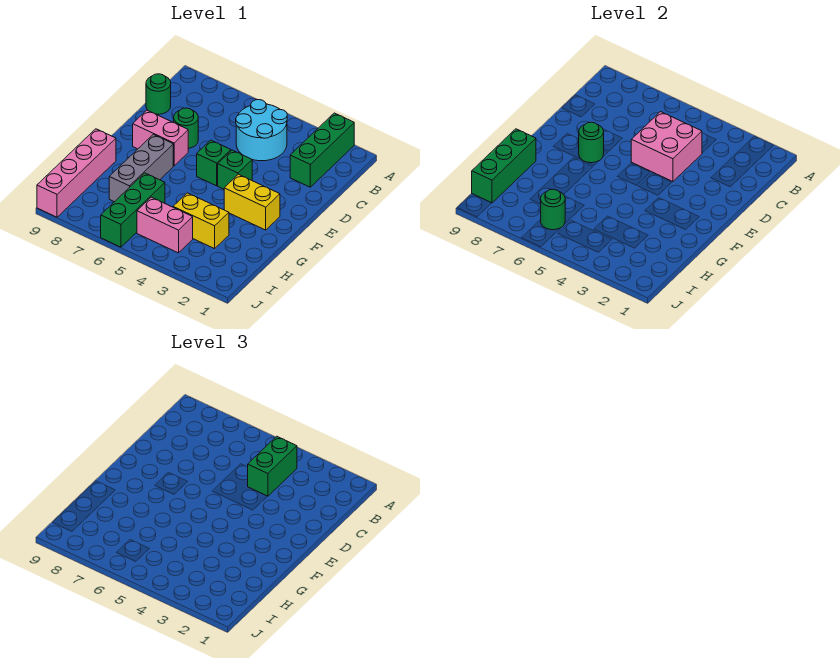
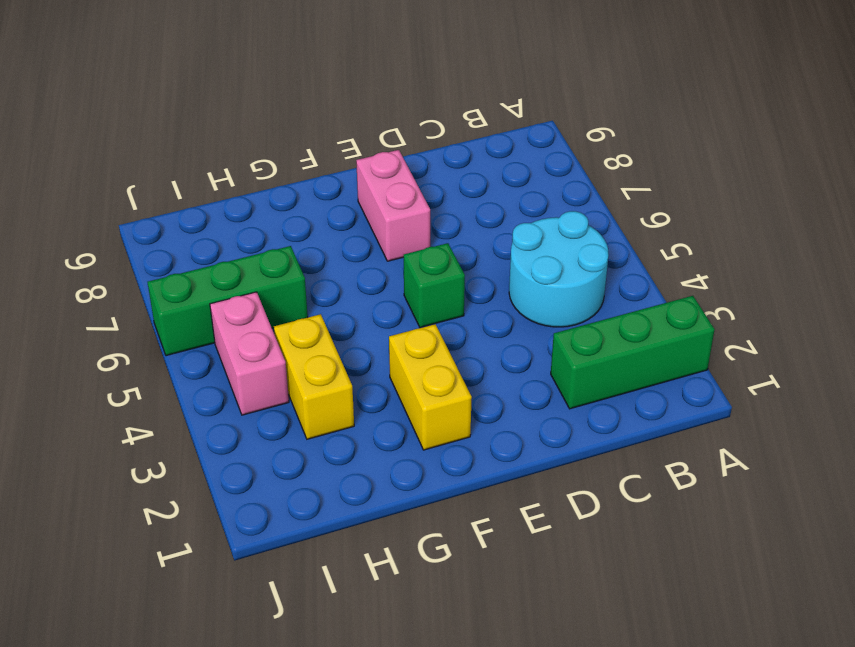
none -> green round brick C9 level 1
none -> green round brick D7 level 1
none -> green brick E4 level 1

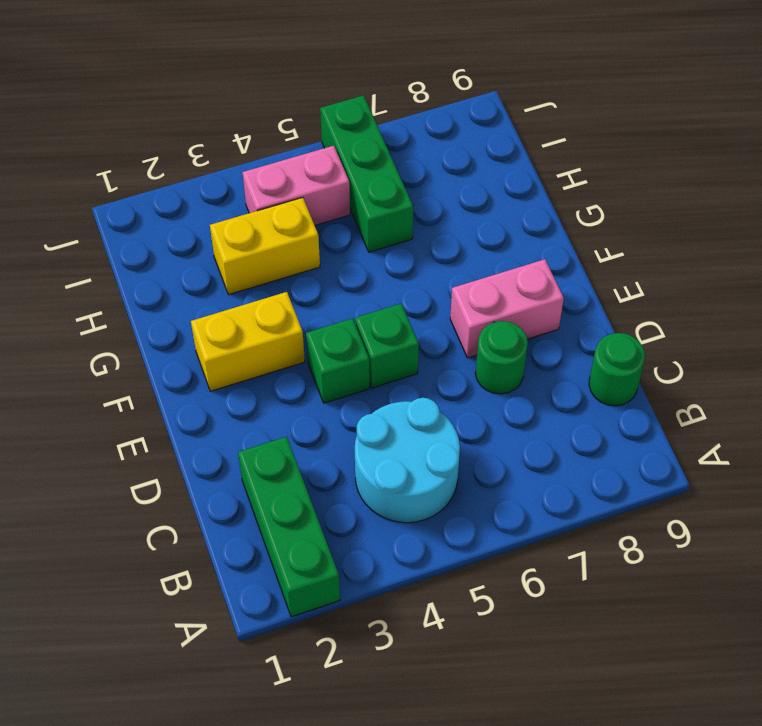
none -> grey brick F7:H7 level 1
none -> pink brick G9:J9 level 1
none -> pink brick C4:D5 level 2

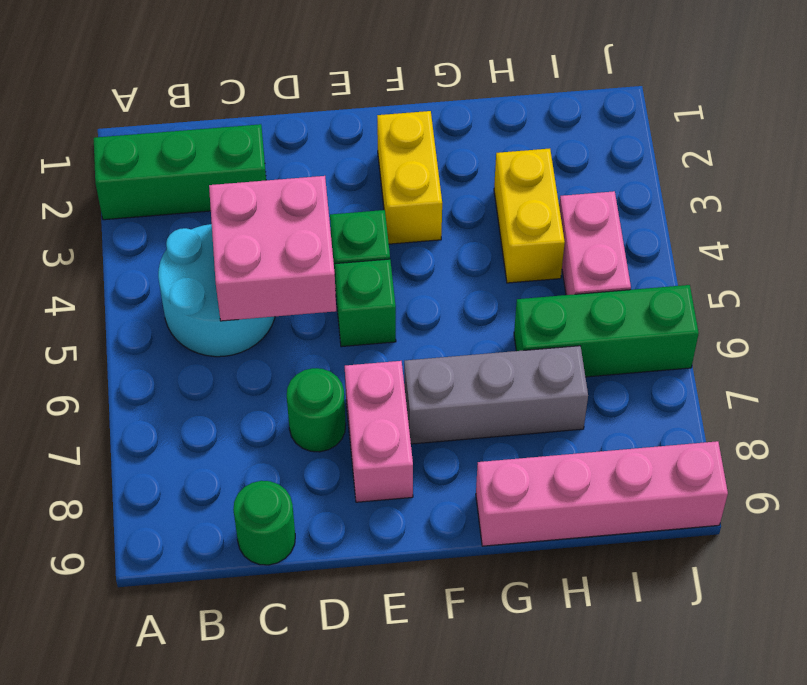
none -> green round brick E7 level 2
none -> green brick G9:I9 level 2
none -> green round brick I6 level 2

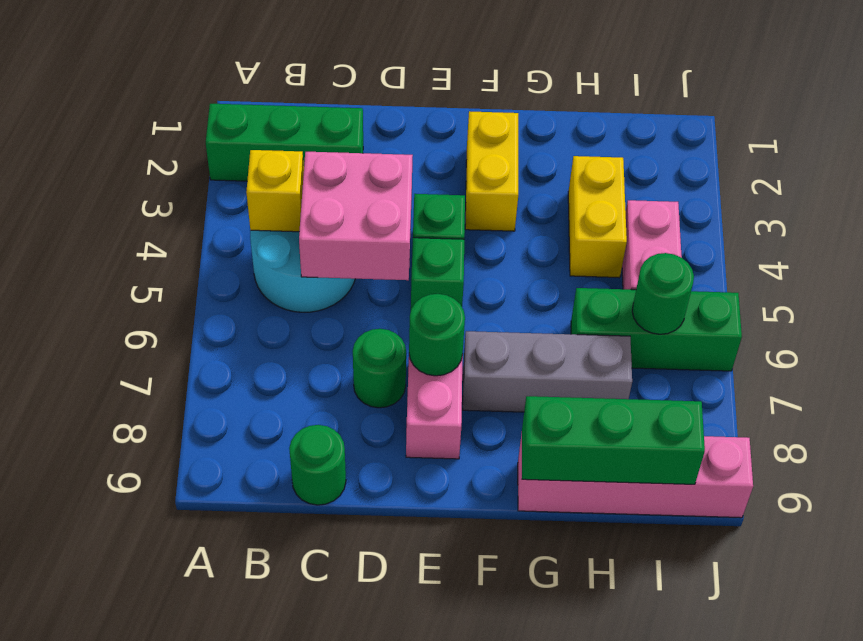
yellow brick B4 level 2 -> none
none -> green brick B4:C4 level 3

